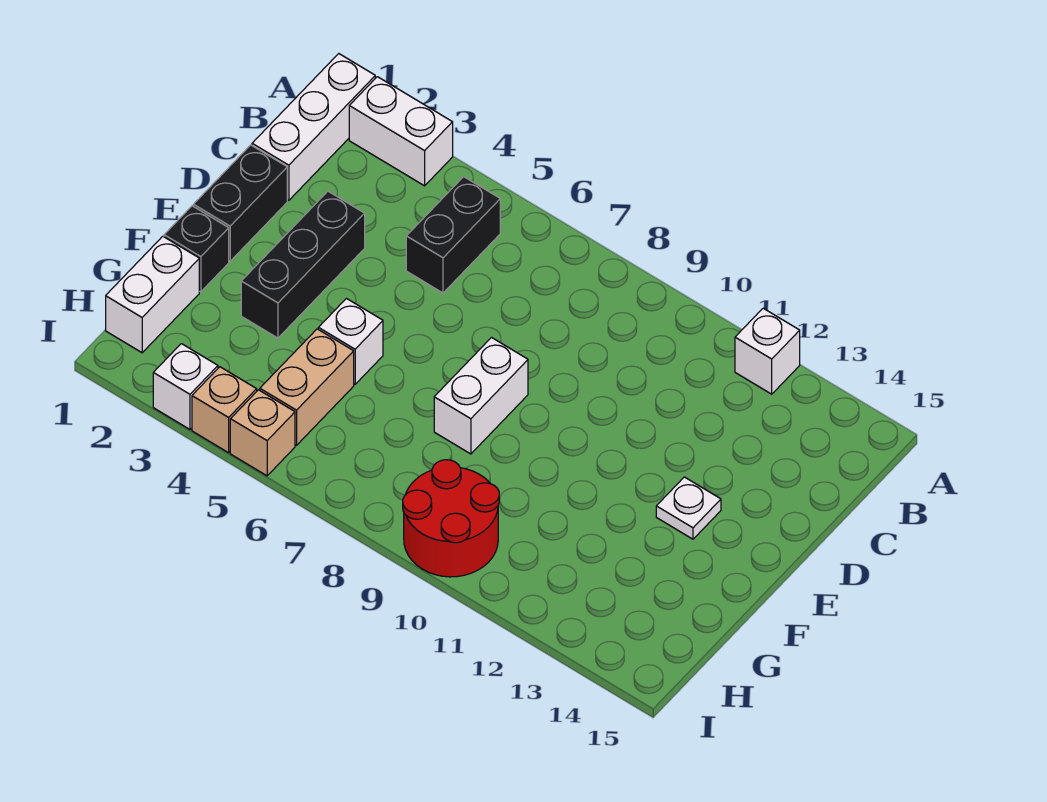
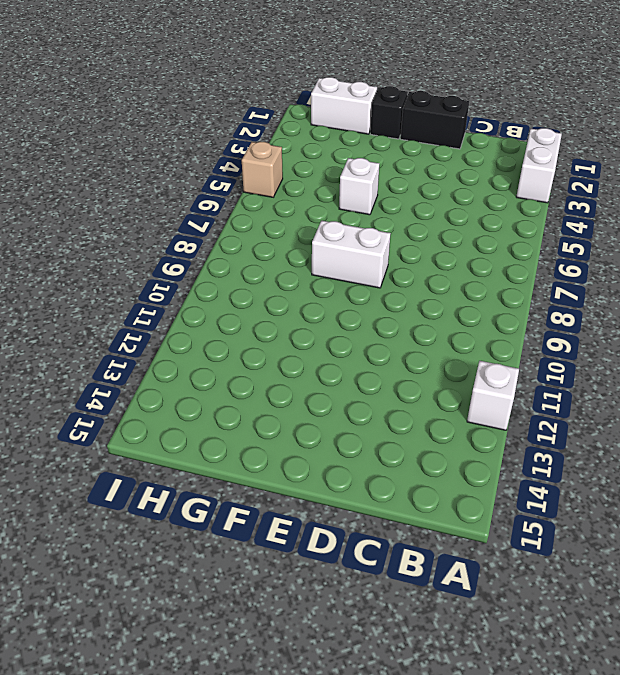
none -> white brick A1:C1 level 1
none -> black brick B5:C5 level 1
none -> black brick D3:F3 level 1

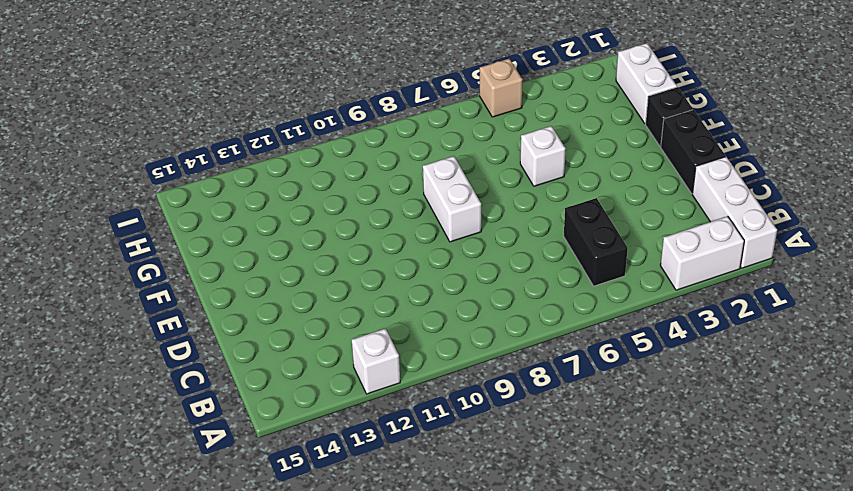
none -> black brick D3:F3 level 1
none -> white plate E13 level 1
none -> tan brick G5:H5 level 1

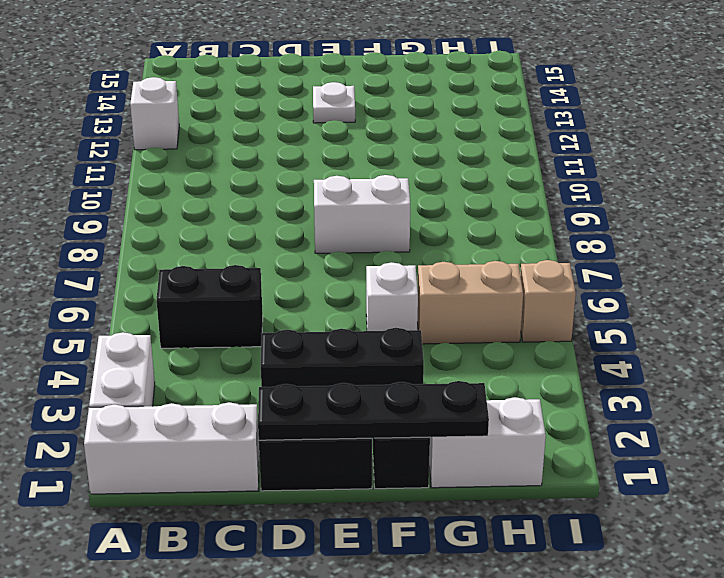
black plate D1:G1 level 2 -> none
none -> red round brick H9:I10 level 1
none -> white brick I3 level 1
none -> tan brick I4 level 1

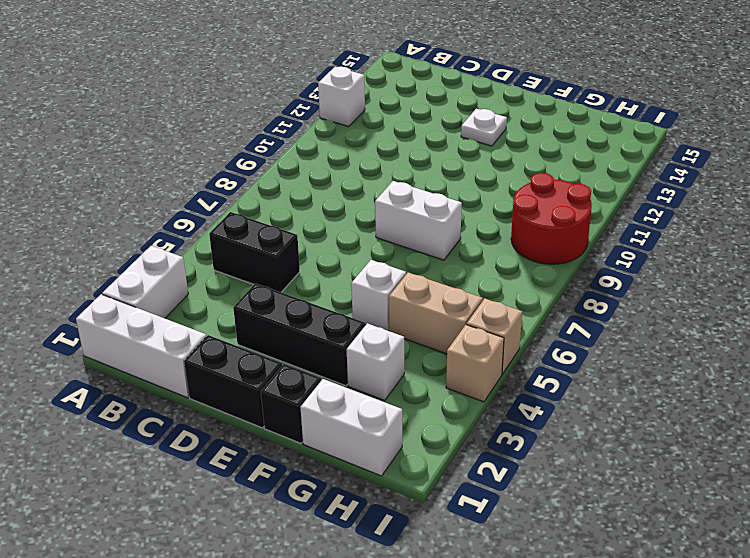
white brick G3 level 1 -> white brick I3 level 1

